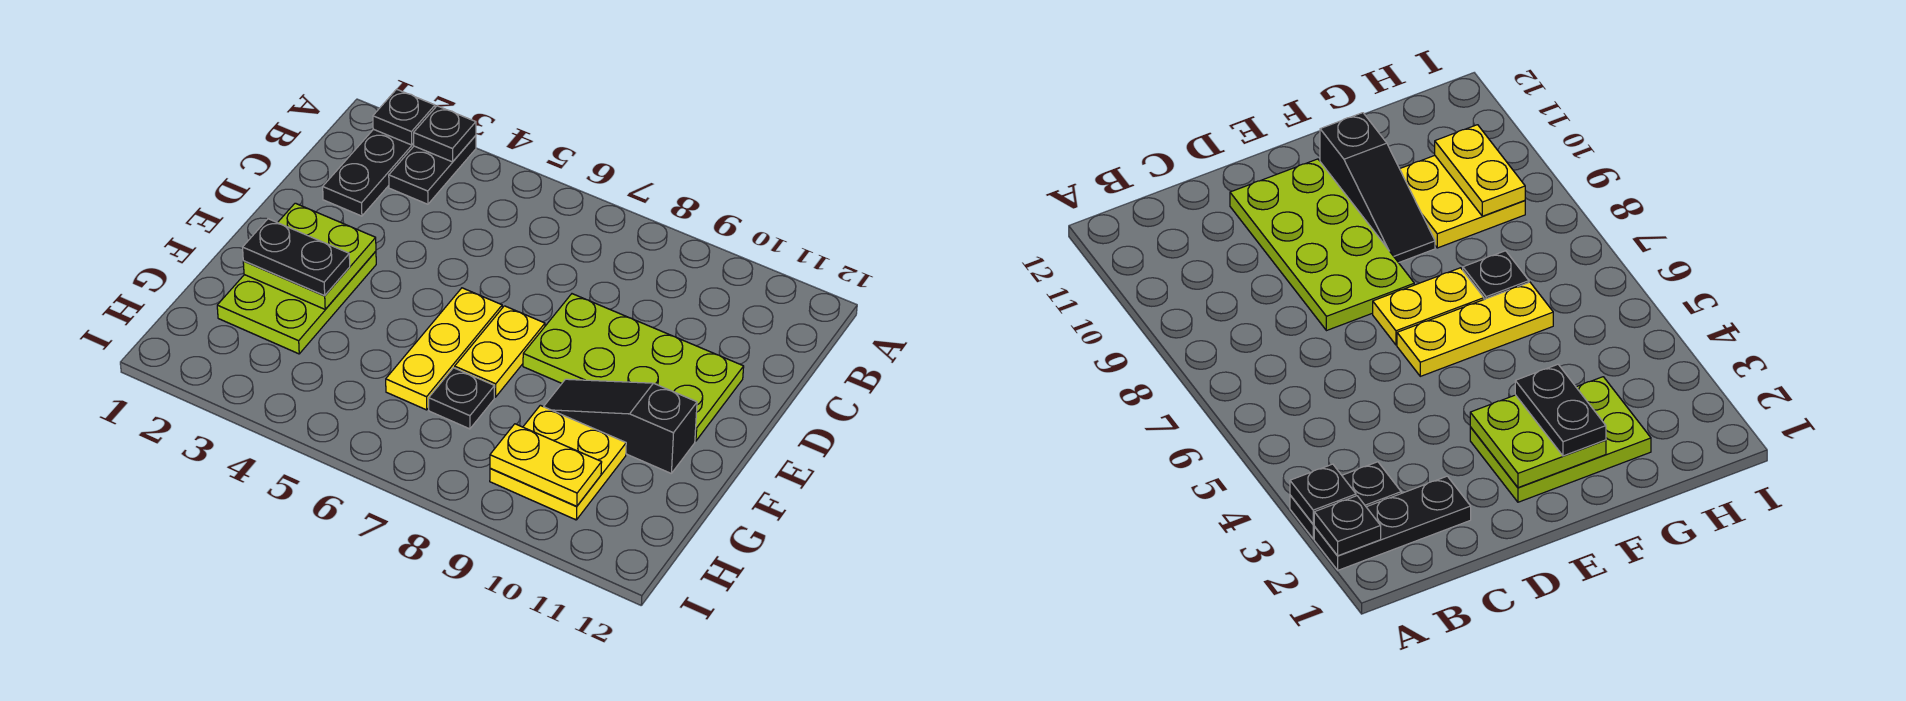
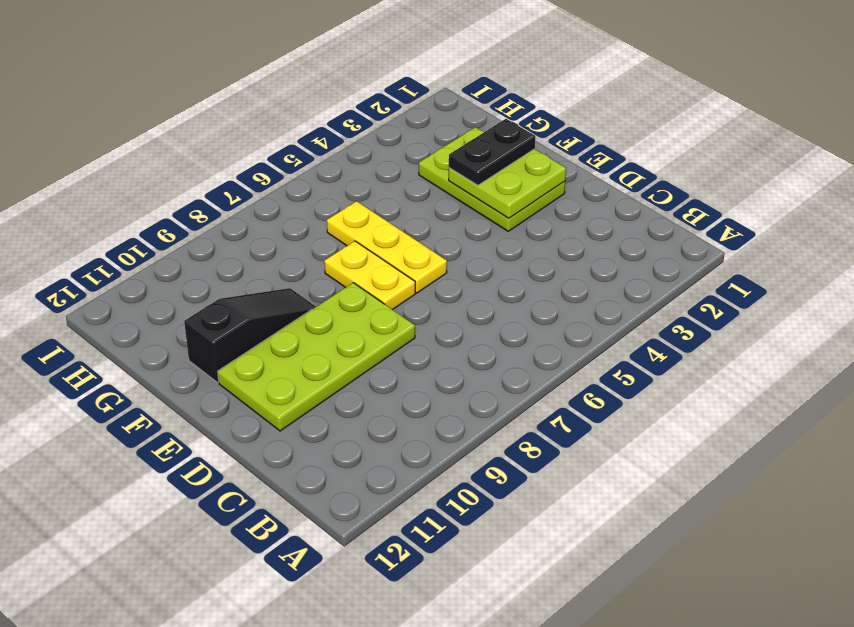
none -> black plate A2:C2 level 1
none -> black plate A3:B3 level 1
none -> black plate G7 level 1

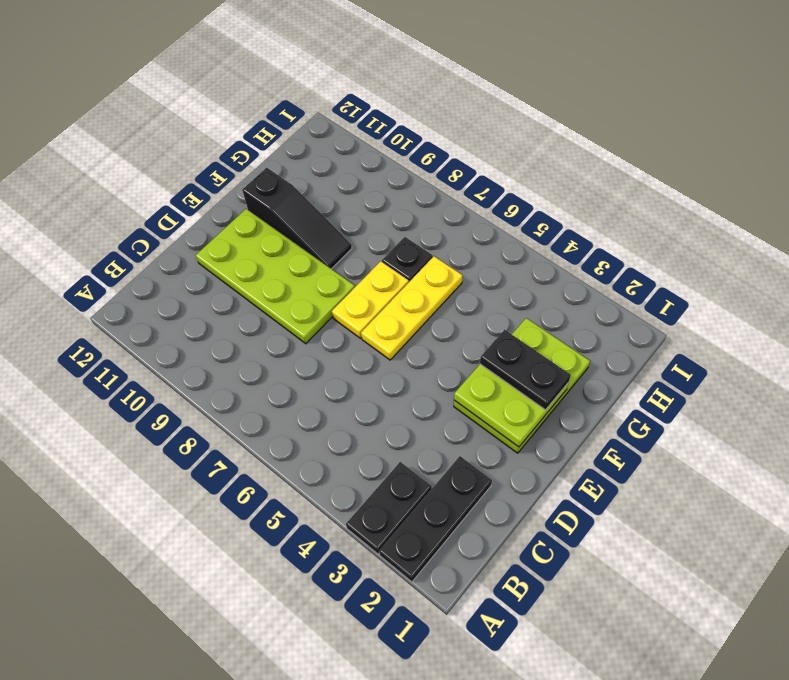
none -> yellow plate G9:H10 level 1
none -> black plate A2 level 2
none -> black plate A3 level 2

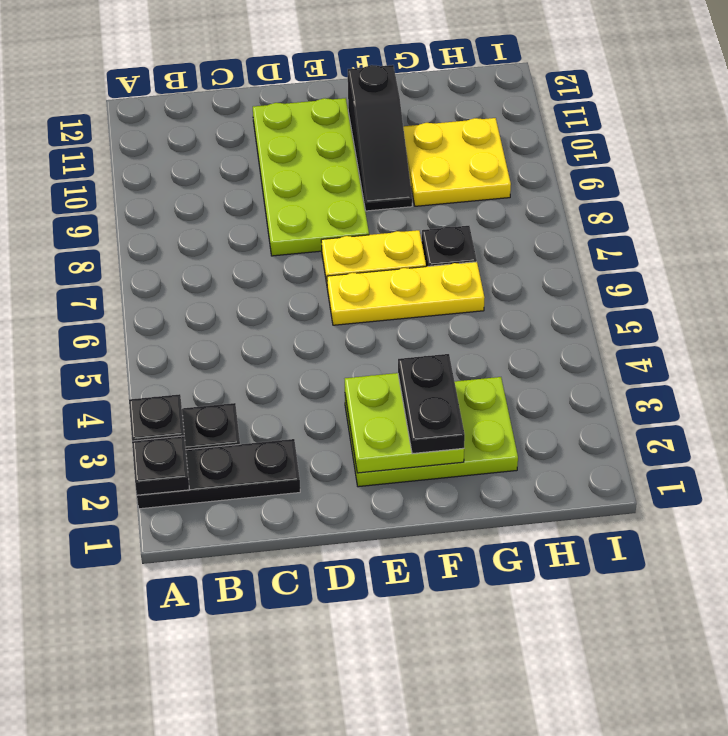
none -> yellow plate H9:H10 level 2

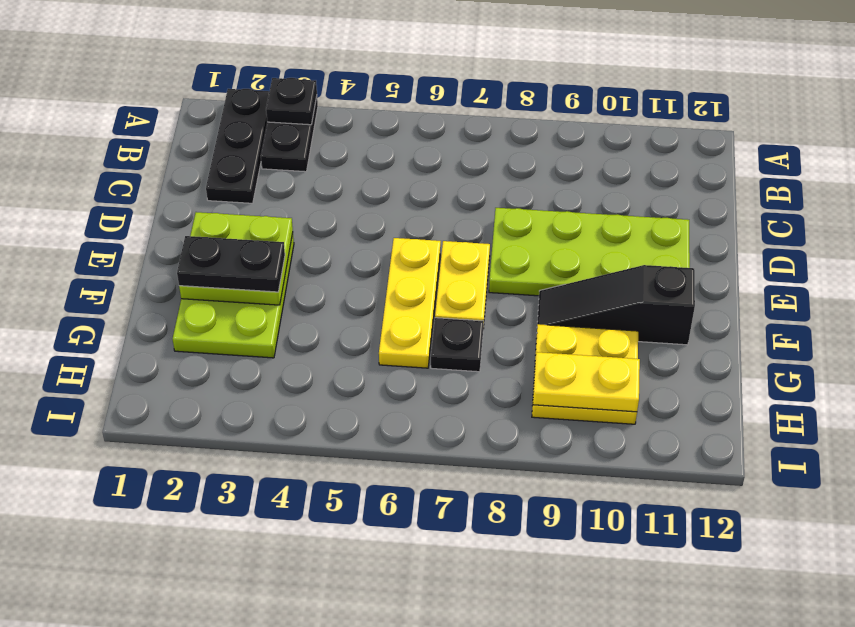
none -> black plate A2 level 2

